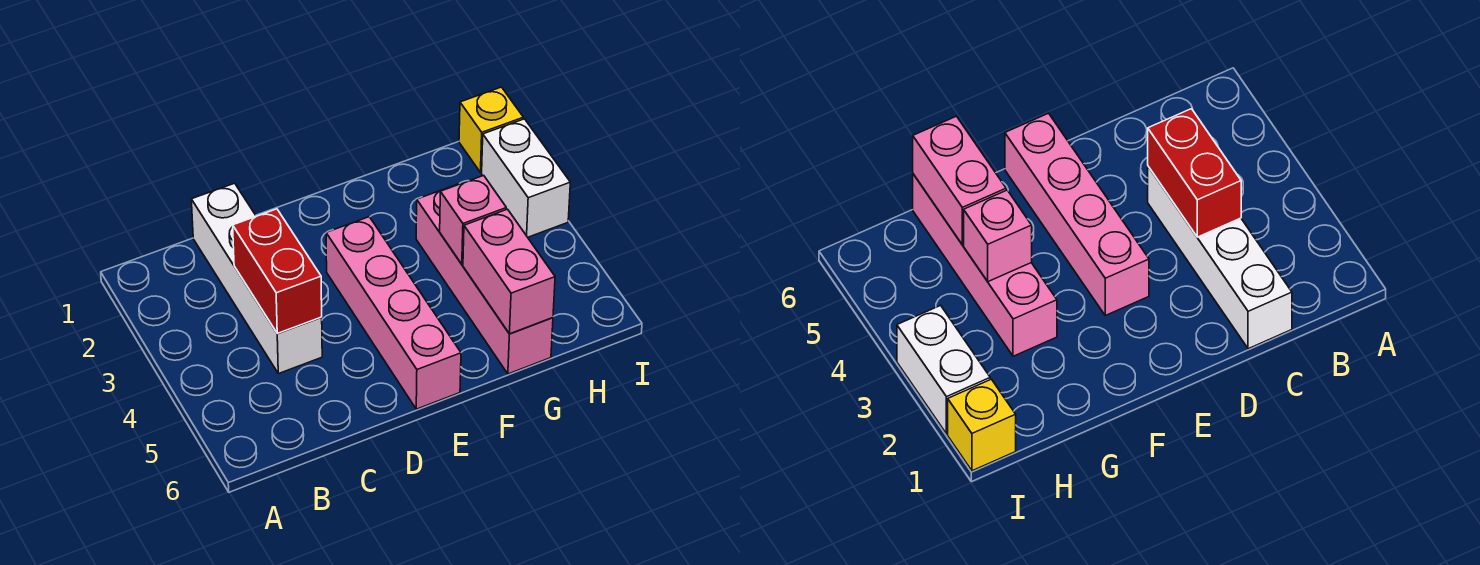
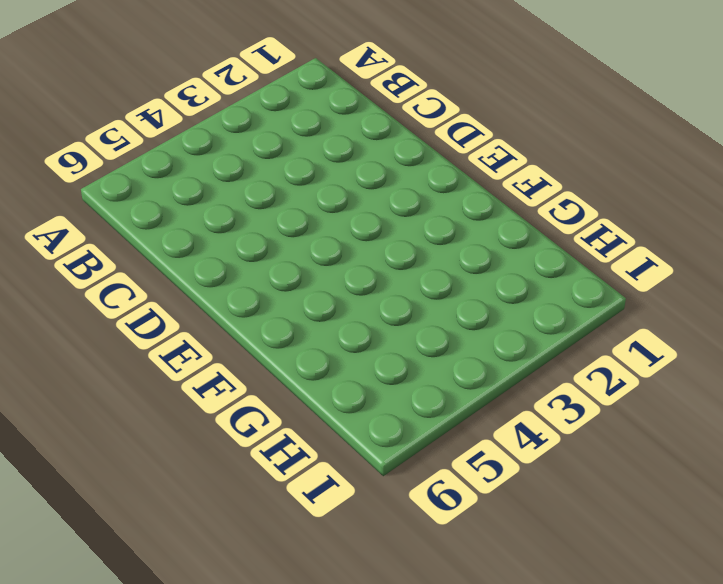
none -> white brick C1:C4 level 1
none -> pink brick E3:E6 level 1

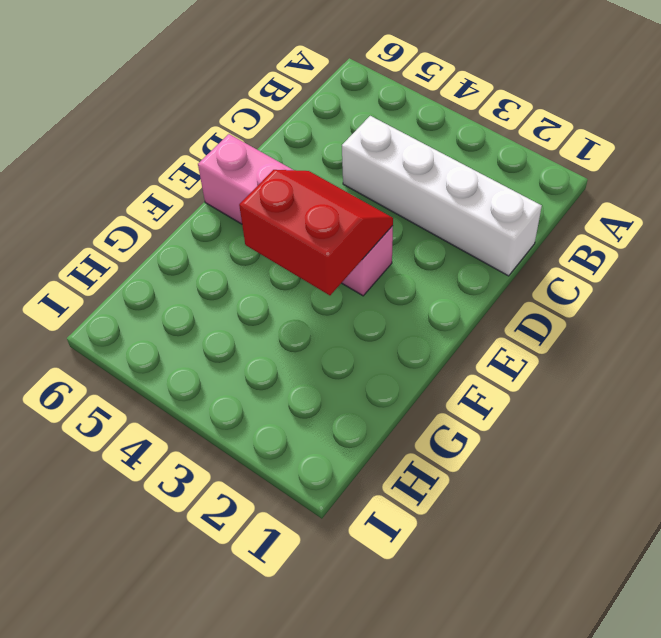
red slope E3:F4 level 2 top F -> none
none -> pink brick G3:G6 level 1
none -> yellow brick I1 level 1

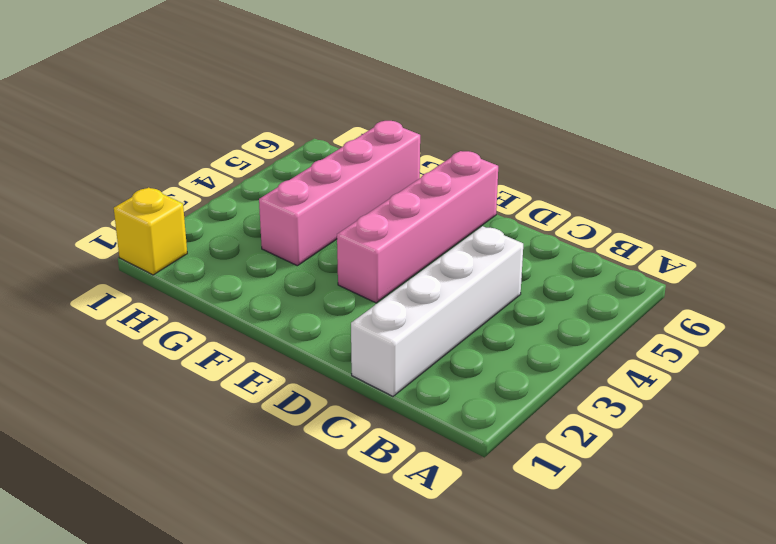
none -> white brick I2:I3 level 1
none -> red brick C3:C4 level 2

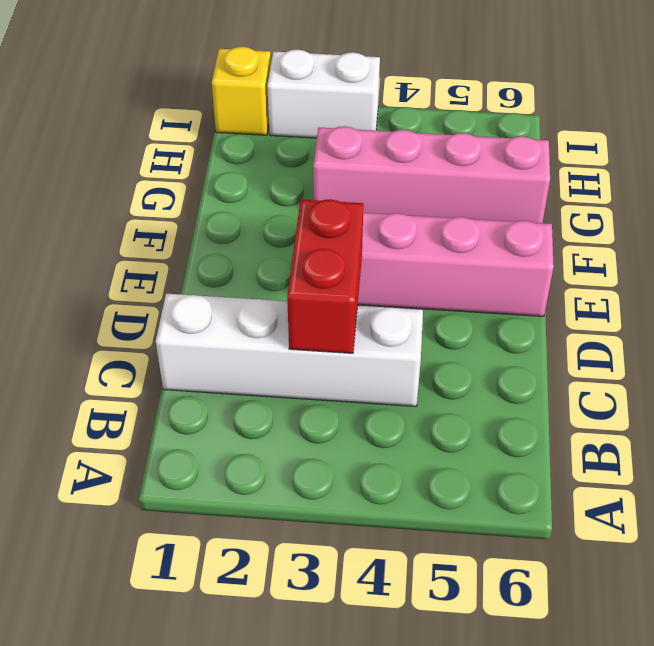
red brick C3:D3 level 2 -> red brick C3:C4 level 2
none -> pink brick G4 level 2
none -> pink brick G5:G6 level 2

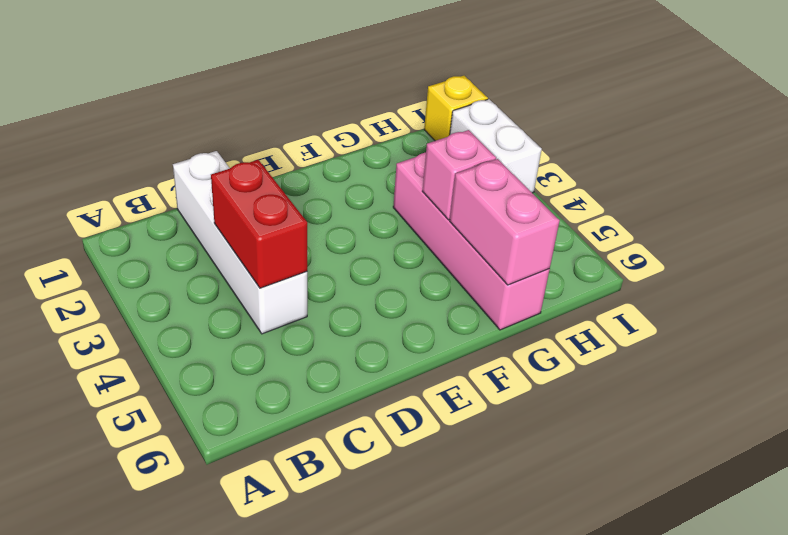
none -> pink brick E3:E6 level 1

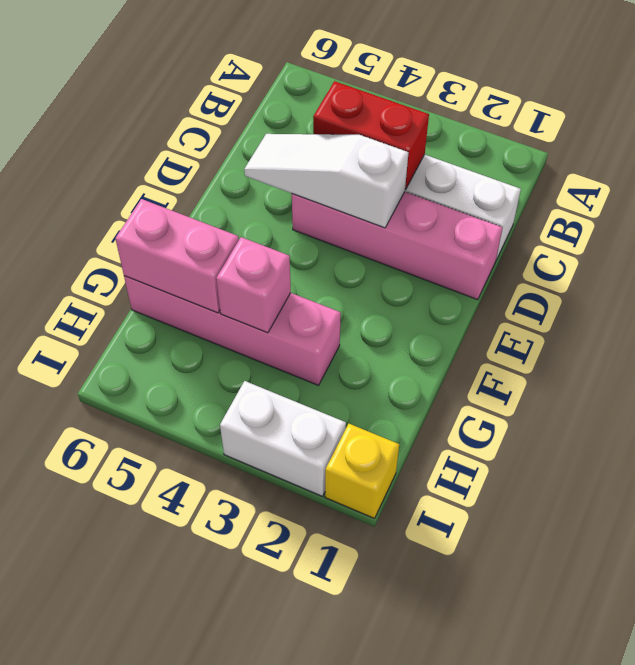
pink brick D1:D4 level 1 -> pink brick E3:E6 level 1
white slope D3:D5 level 2 top 3 -> none

